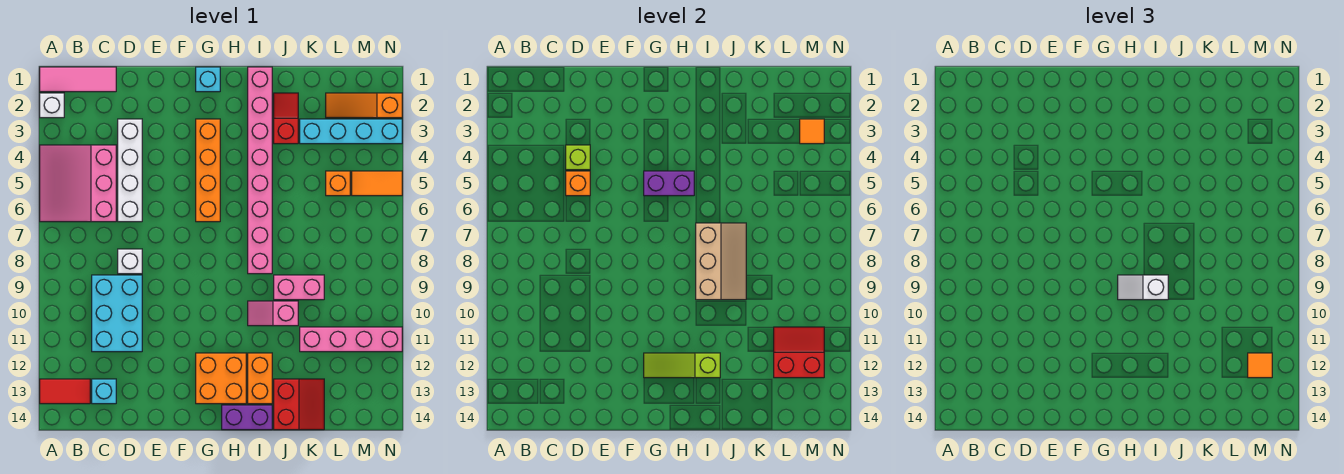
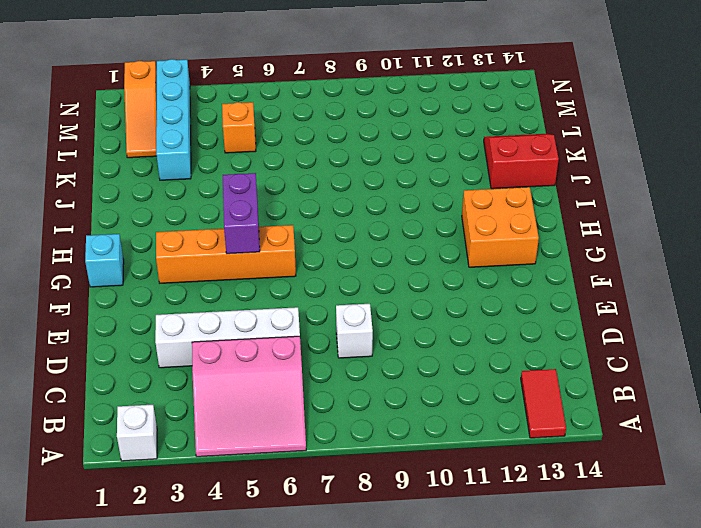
none -> pink tile A1:C1 level 1
none -> cyan brick C9:D11 level 1
none -> cyan brick C13 level 1
none -> purple brick H14:I14 level 1

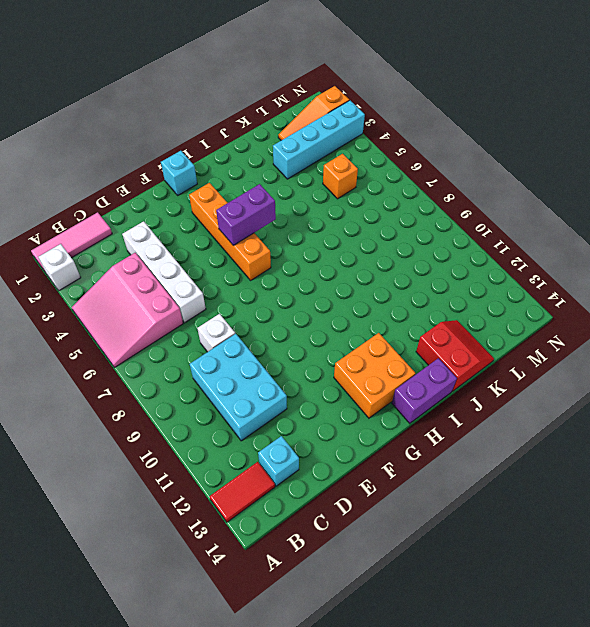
none -> pink brick I1:I8 level 1
none -> pink slope I10:J10 level 1 top J
none -> orange brick I12:I13 level 1
none -> red slope J2:J3 level 1 top 3

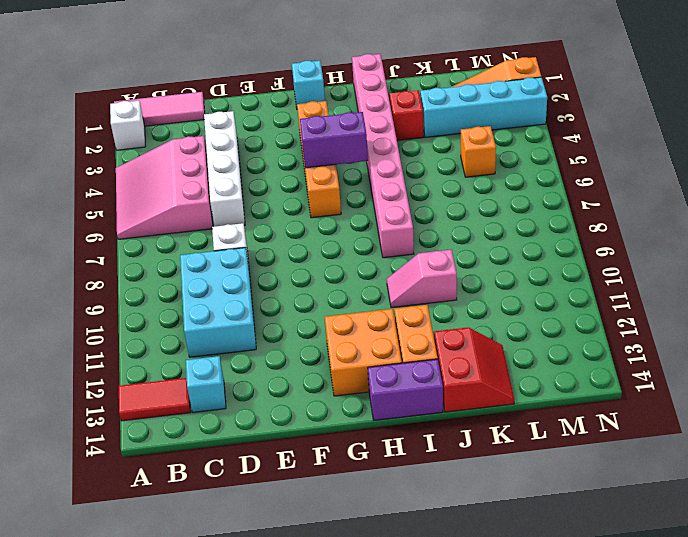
none -> pink brick J9:K9 level 1
none -> pink brick K11:N11 level 1
none -> orange tile M5:N5 level 1
none -> lime brick D4 level 2

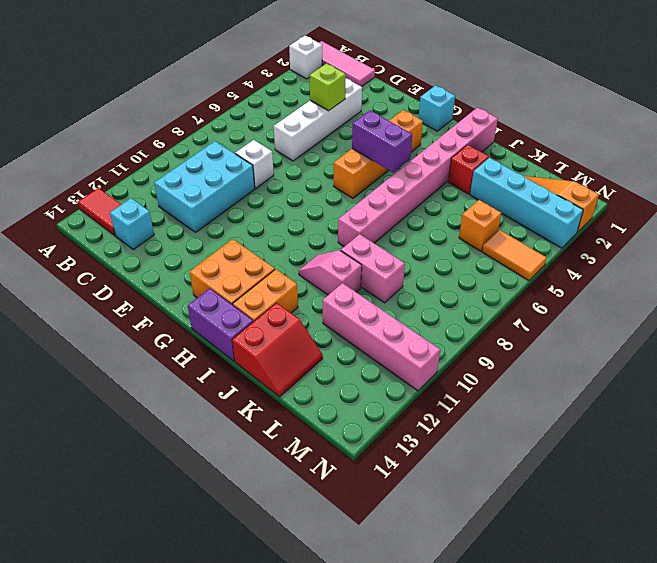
none -> pink slope A4:C6 level 1 top C
none -> orange brick D5 level 2
none -> lime slope G12:I12 level 2 top I
none -> tan slope I7:J9 level 2 top I

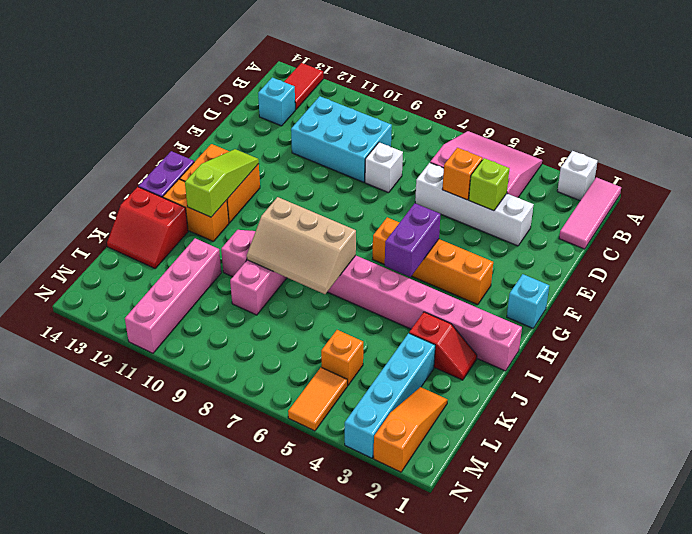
none -> red slope L11:M12 level 2 top 12
none -> orange tile M3 level 2
none -> white slope H9:I9 level 3 top I
none -> orange tile M12 level 3

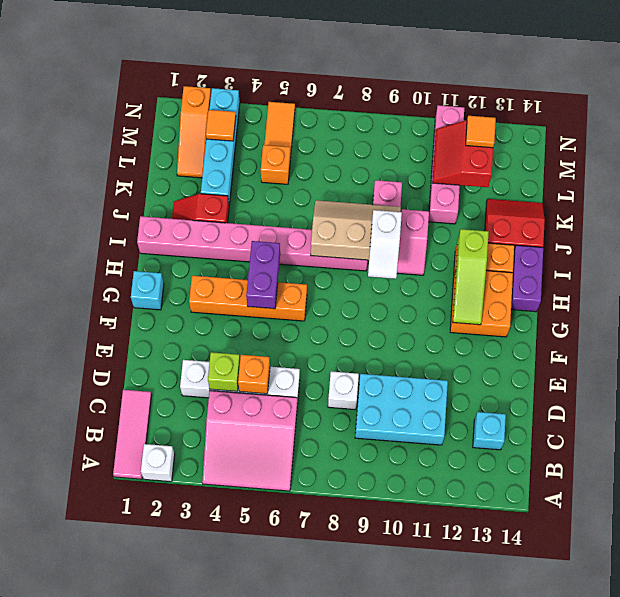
none -> red tile A13:B13 level 1

